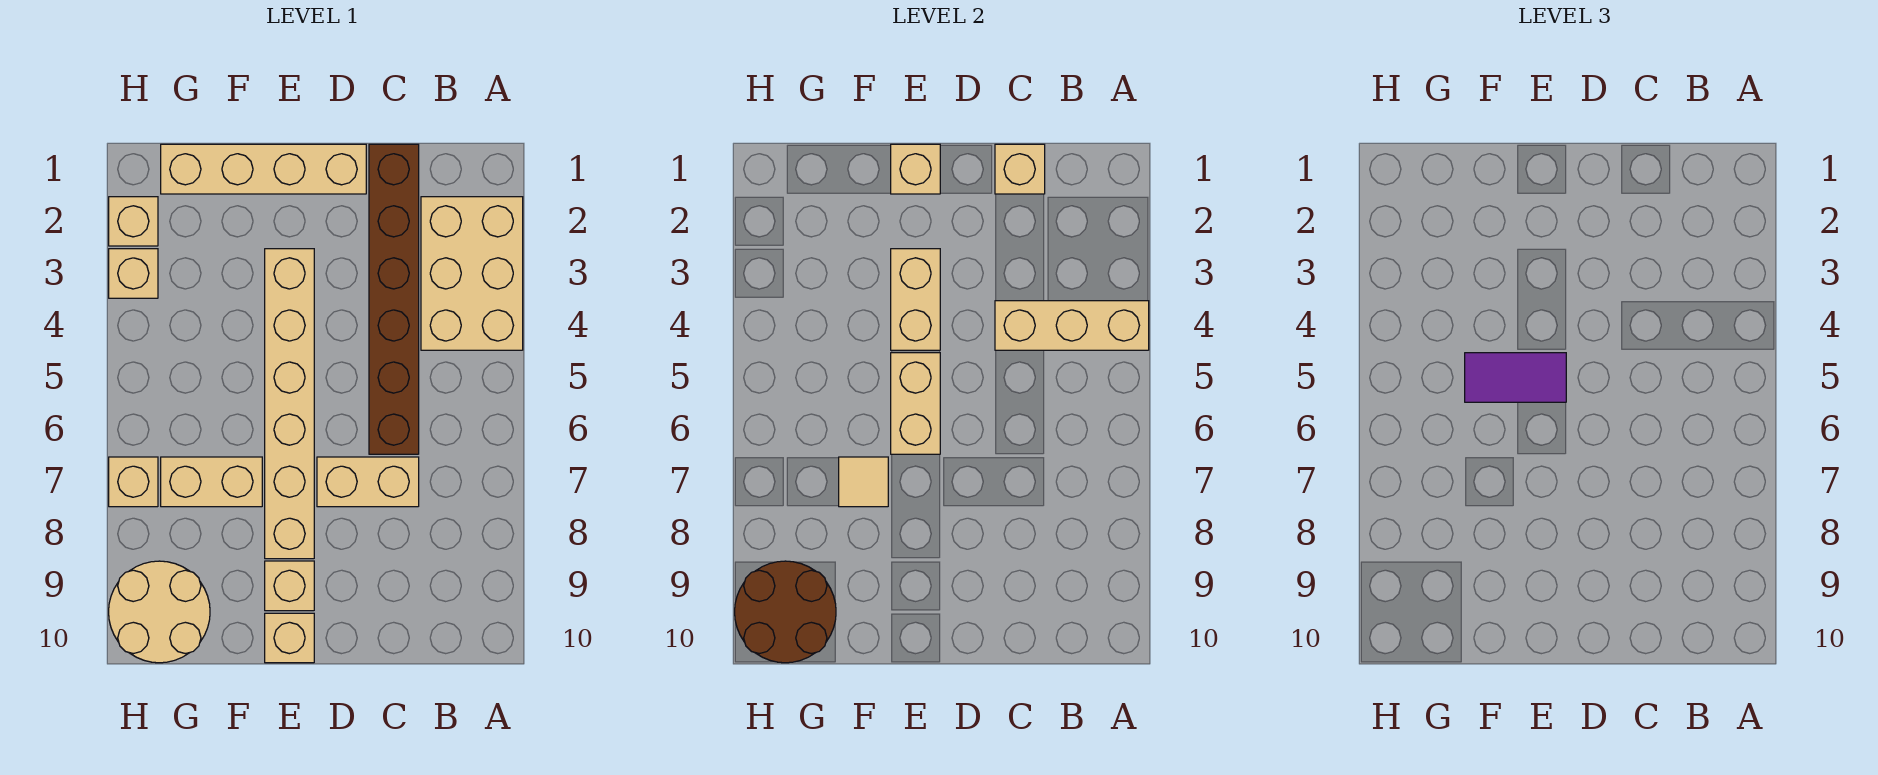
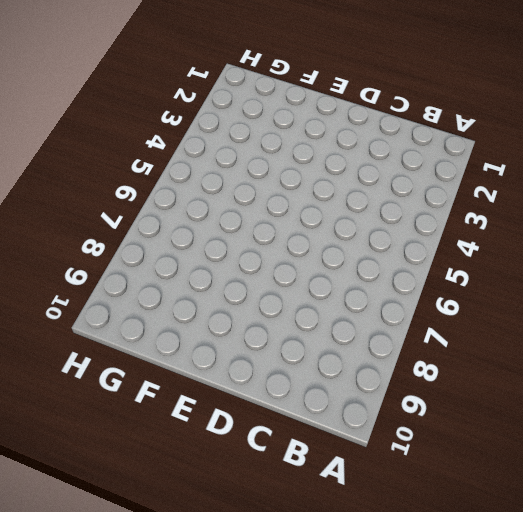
none -> tan brick A2:B4 level 1
none -> brown brick C1:C6 level 1
none -> tan brick C7:D7 level 1

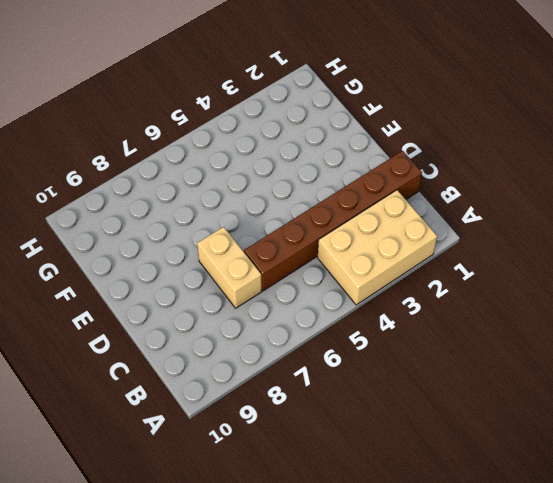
none -> tan brick D1:G1 level 1
none -> tan brick E3:E8 level 1
none -> tan brick E9 level 1

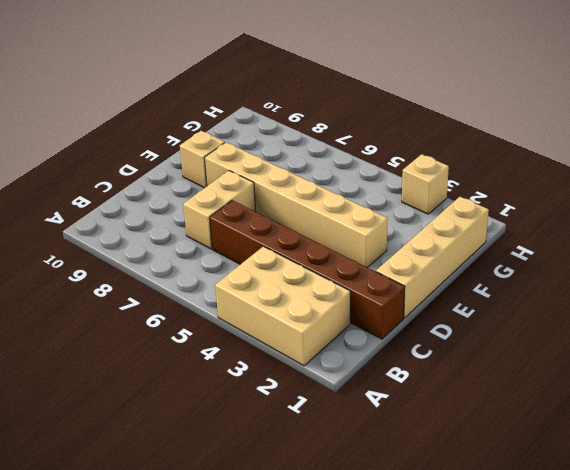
none -> tan brick E10 level 1
none -> tan brick F7:G7 level 1
none -> tan round brick G9:H10 level 1

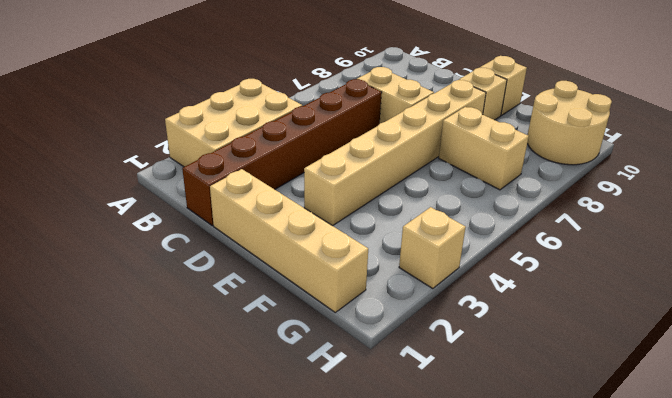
none -> tan brick H2 level 1
none -> tan brick H7 level 1
none -> tan brick A4:C4 level 2

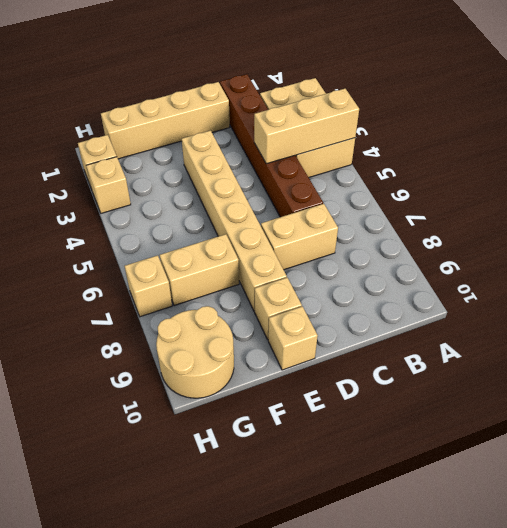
none -> tan brick C1 level 2
none -> tan brick E1 level 2
none -> tan brick E3:E4 level 2

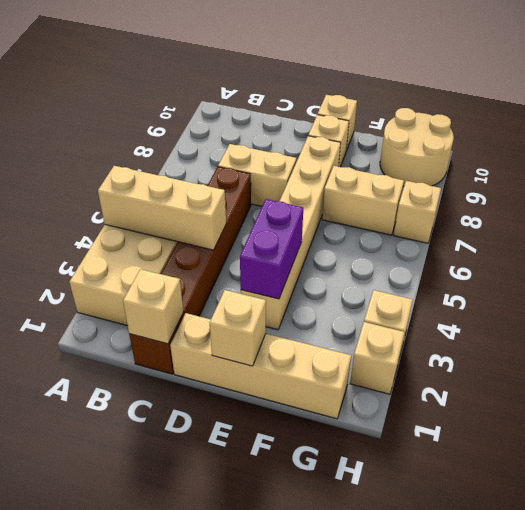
purple brick E3:E4 level 2 -> tan brick E3:E4 level 2
none -> tan brick E5:E6 level 2
none -> tan tile F7 level 2
none -> brown round brick G9:H10 level 2

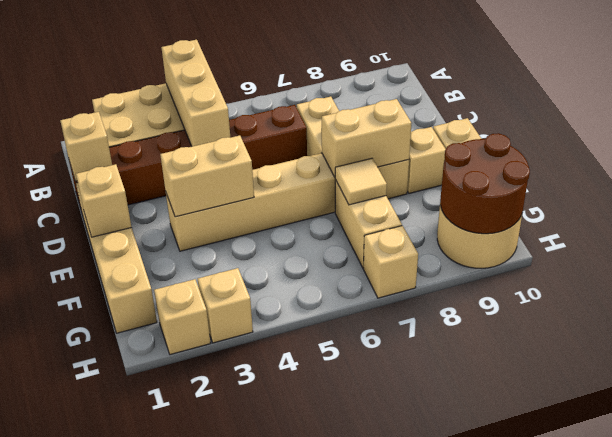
tan brick E7:E8 level 2 -> tan brick E5:E6 level 2
none -> purple tile E5:F5 level 3

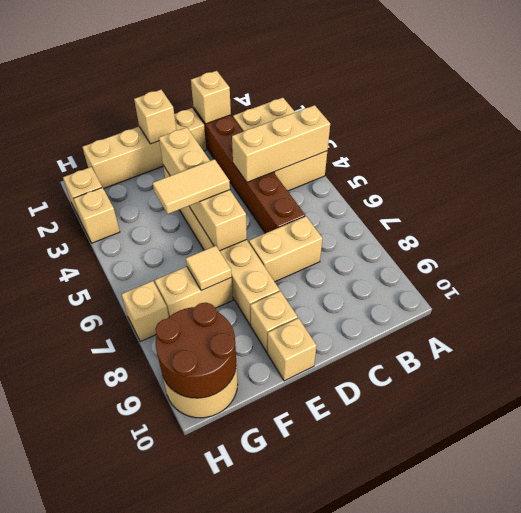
tan tile E5:F5 level 3 -> purple tile E5:F5 level 3

